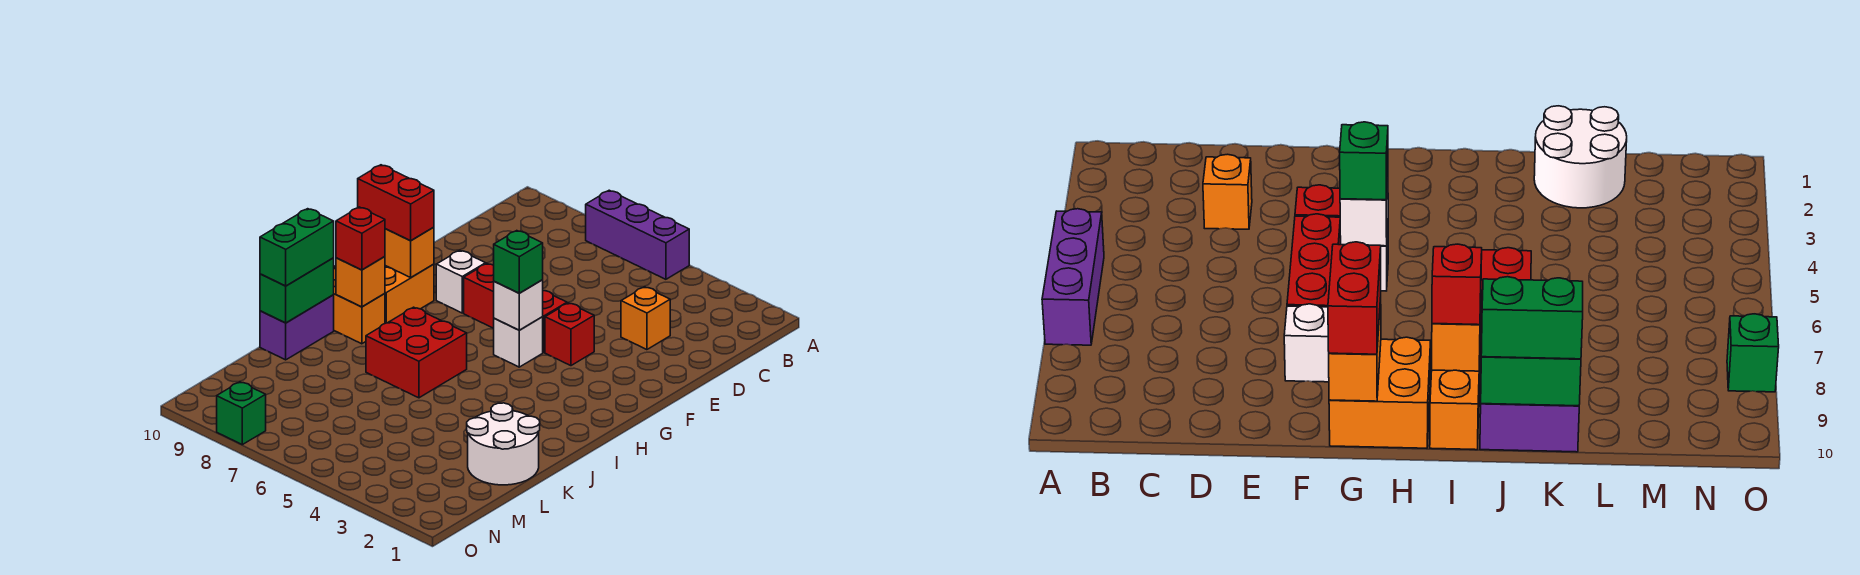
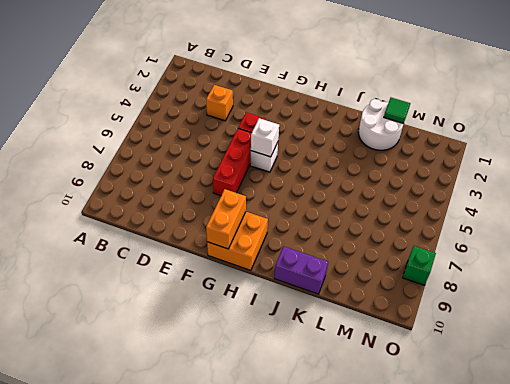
green tile L1 level 2 -> none
none -> purple brick A5:A7 level 1
none -> white brick F8 level 1
none -> red brick I6:J7 level 1

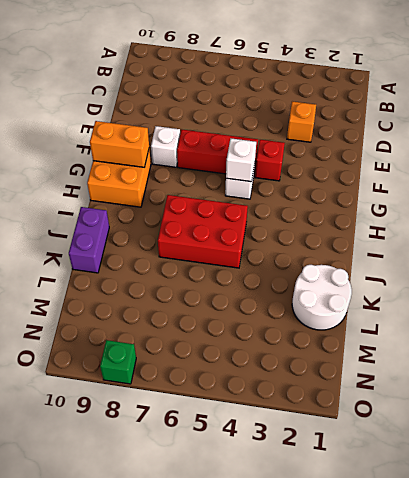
red brick I5:J7 level 1 -> red brick I6:J7 level 1
none -> purple brick A5:A7 level 1
none -> orange brick I9:I10 level 1
none -> orange brick I9 level 2

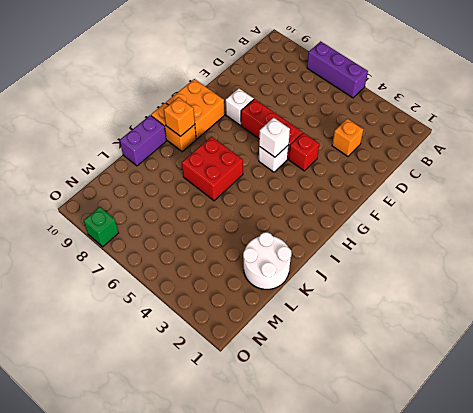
none -> orange brick G9:G10 level 2
none -> green brick J10:K10 level 2
none -> green brick G5 level 3

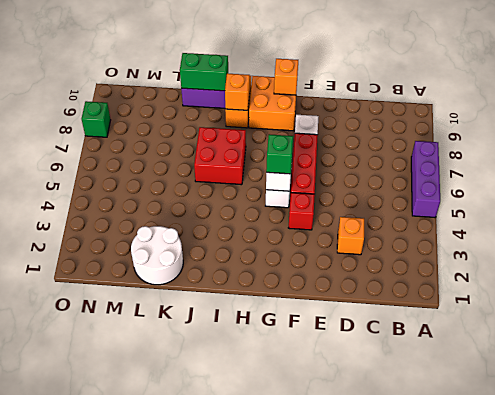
orange brick G10 level 2 -> orange brick G9:G10 level 2
none -> red brick G9:G10 level 3
none -> red brick I9 level 3
none -> green brick J10:K10 level 3

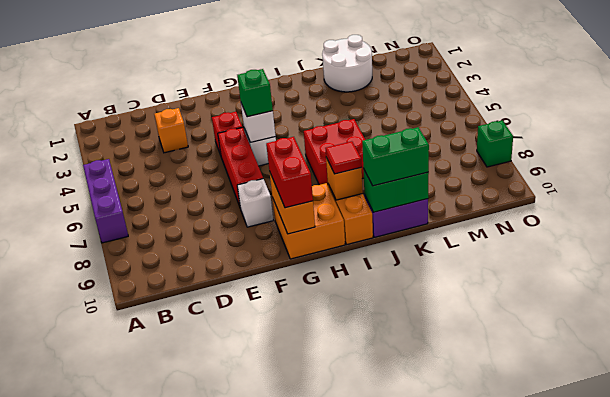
red tile I9 level 3 -> red brick I9 level 3

